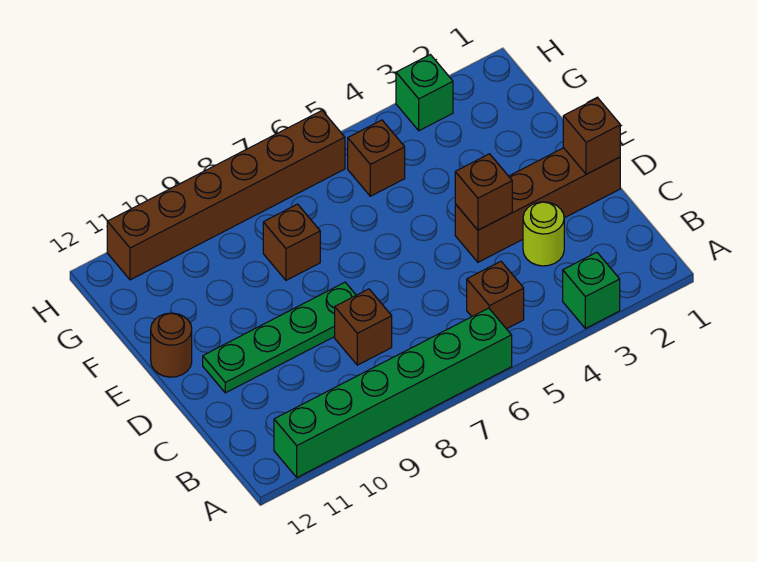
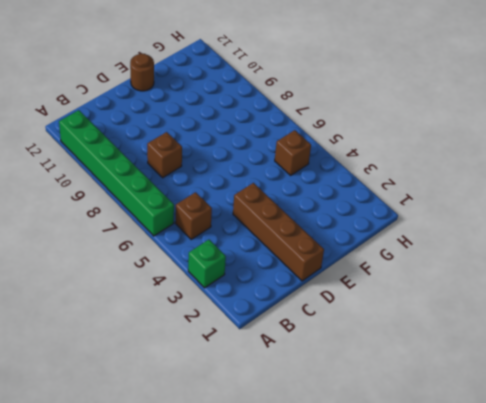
none -> lime round brick C3 level 1
none -> green plate D8:D11 level 1
none -> brown brick F8 level 1

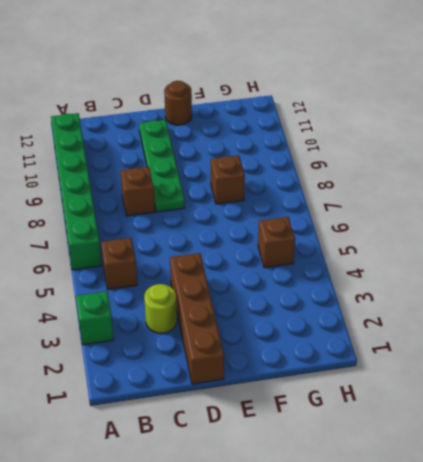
none -> green brick H3 level 1
none -> brown brick H6:H11 level 1
none -> brown brick D1 level 2

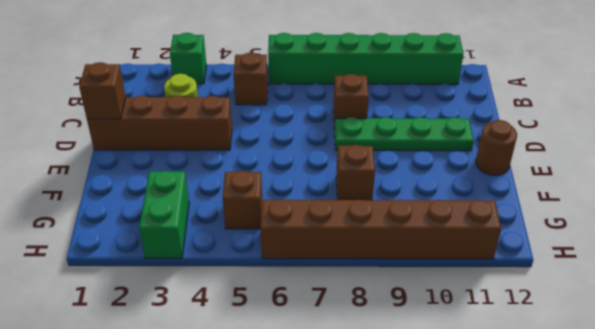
green brick G3:H3 level 1 -> green brick H3 level 1
none -> brown brick D4 level 2

